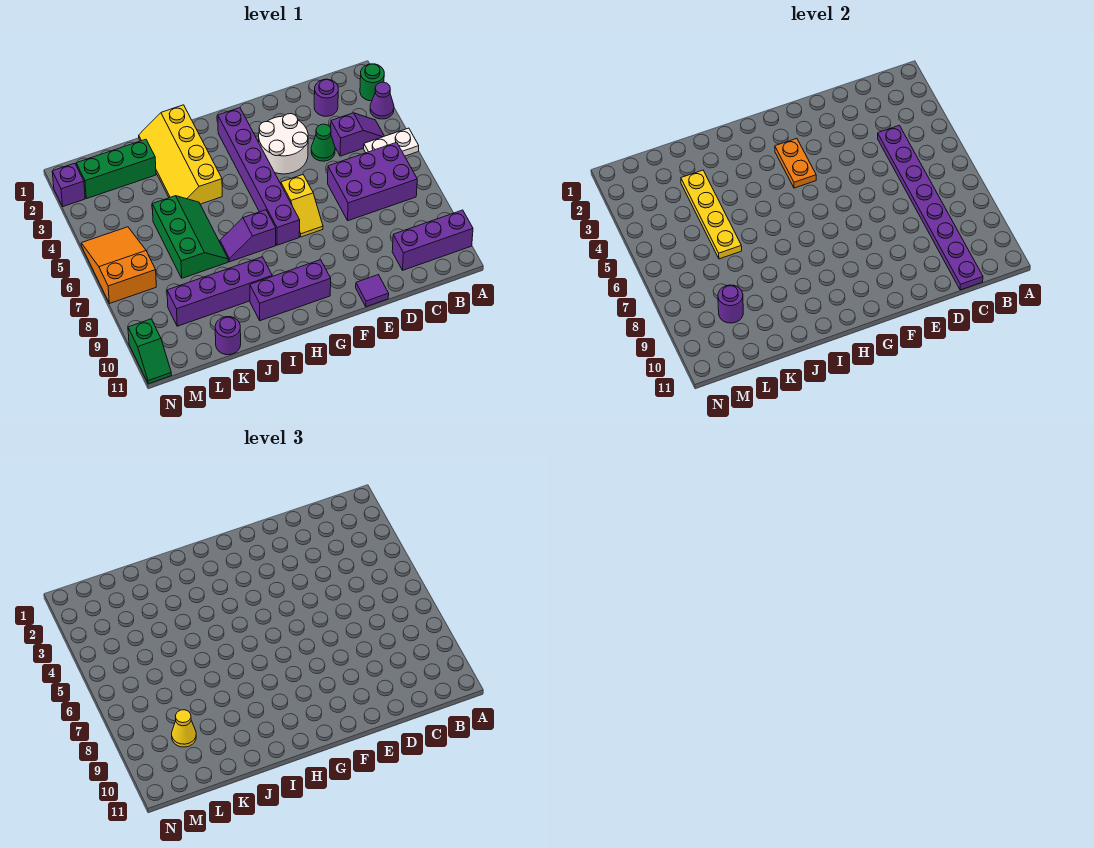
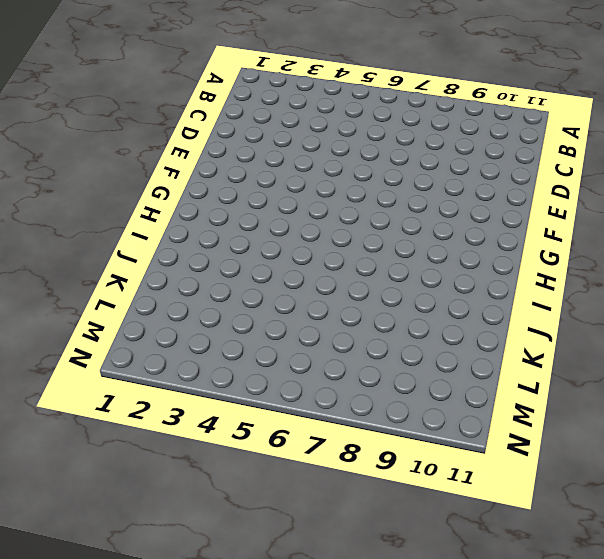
none -> green round brick A2 level 1
none -> purple cone A3 level 1
none -> white plate A5:B5 level 1

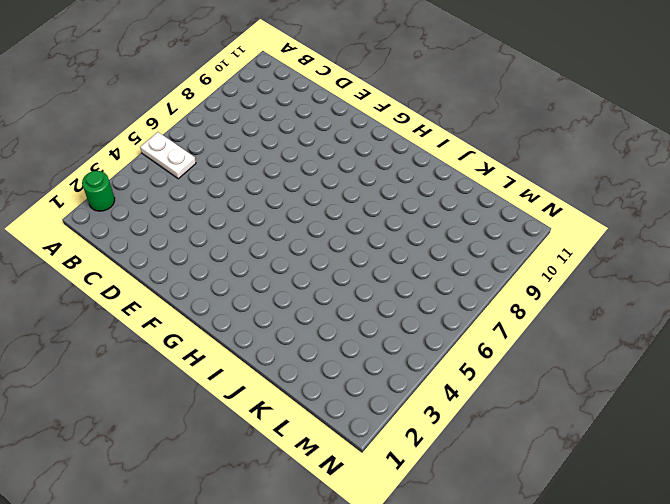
none -> purple cone A3 level 1
none -> purple brick A10:C10 level 1
none -> purple slope B4:C4 level 1 top C

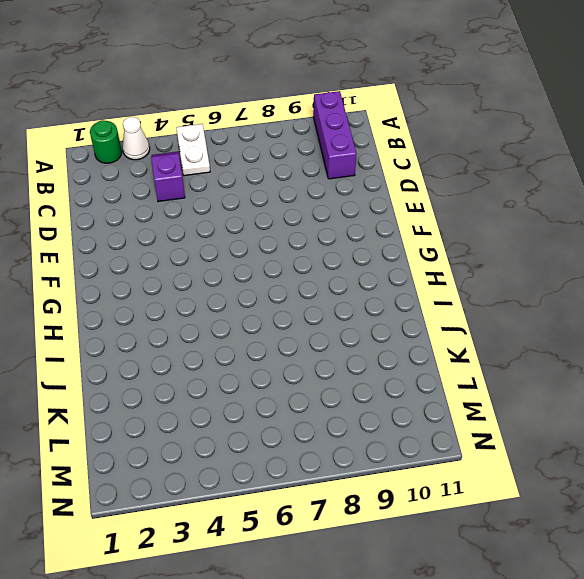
white cone A3 level 1 -> purple cone A3 level 1
none -> purple brick B6:D7 level 1
none -> purple round brick C2 level 1
none -> green cone D4 level 1

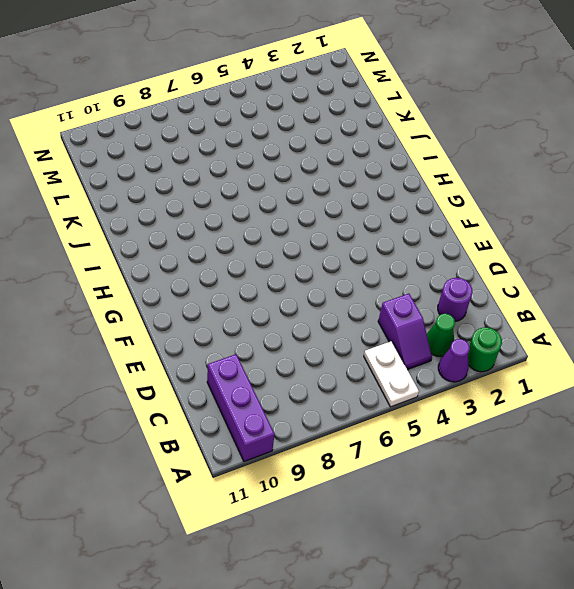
green cone B3 level 1 -> green cone D4 level 1
none -> purple brick B6:D7 level 1
none -> white round brick E3:F4 level 1
none -> purple tile E11 level 1

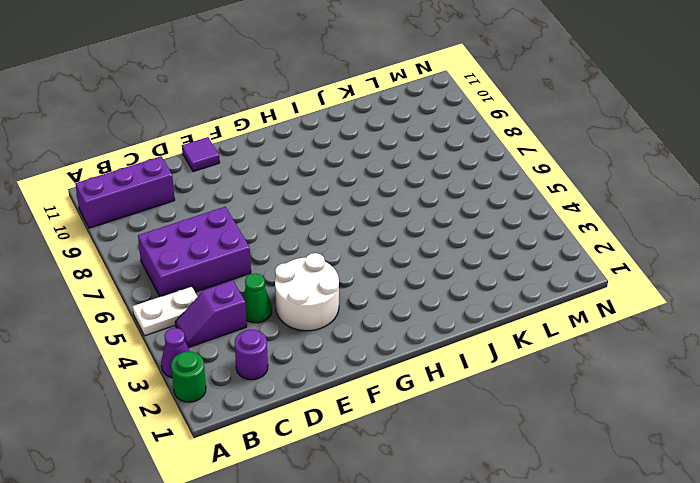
none -> yellow slope F6:F7 level 1 top 6
none -> purple brick G2:G7 level 1
none -> purple brick G10:I10 level 1

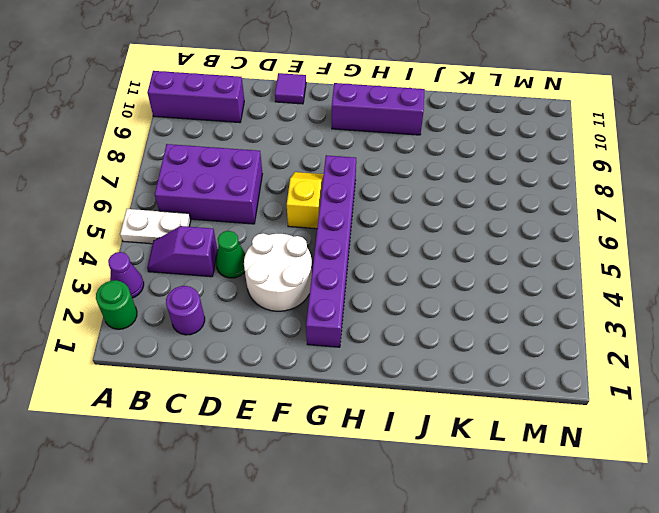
none -> purple slope H7:I7 level 1 top H
none -> yellow slope I1:J4 level 1 top I
none -> purple brick I9:L9 level 1

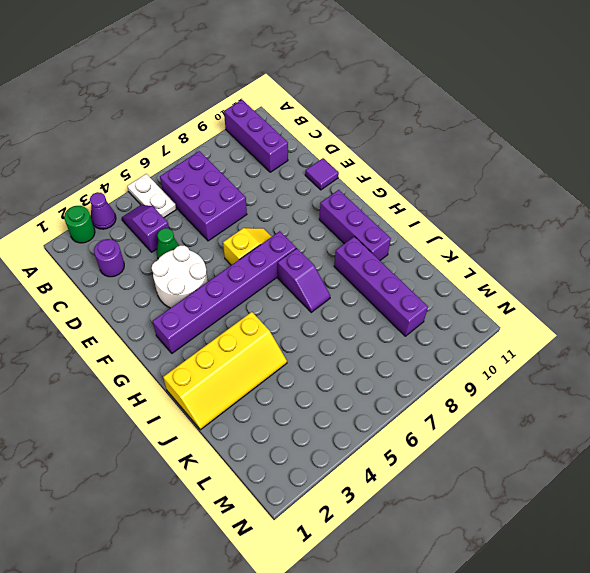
none -> green slope J5:K7 level 1 top K
none -> green brick K2:M2 level 1
none -> purple round brick K11 level 1

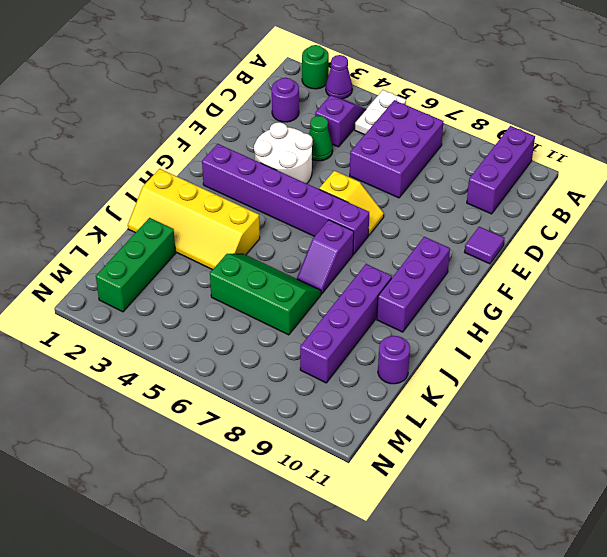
none -> orange slope M5:N7 level 1 top 7
none -> purple brick N2 level 1
none -> green slope N10:N11 level 1 top 10

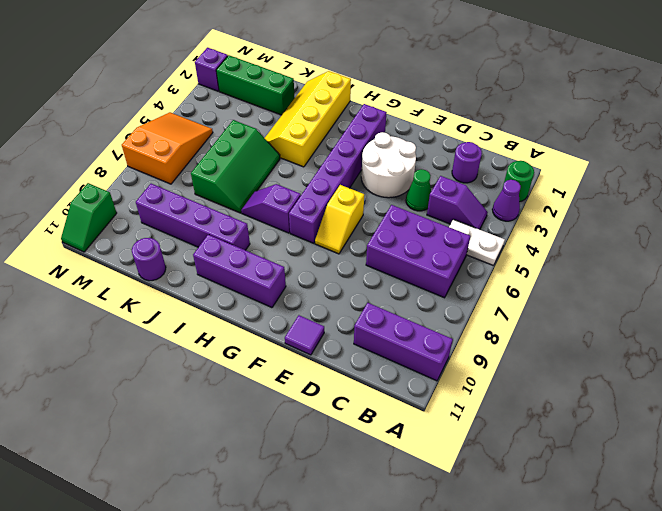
none -> purple plate C4:C11 level 2
none -> orange plate G3:G4 level 2
none -> yellow plate K3:K6 level 2

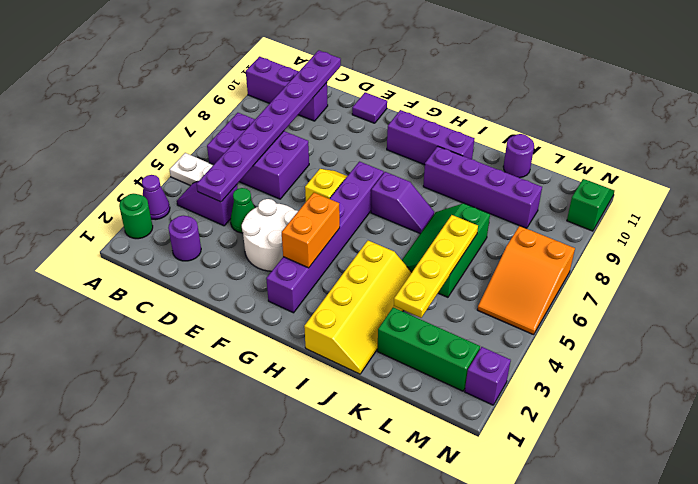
orange brick G3:G4 level 2 -> orange plate G3:G4 level 2
none -> purple round brick L9 level 2
none -> yellow cone L9 level 3

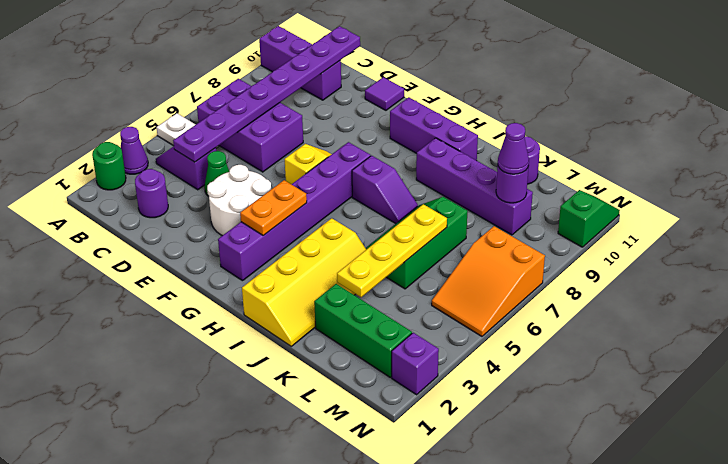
purple cone L9 level 3 -> yellow cone L9 level 3

